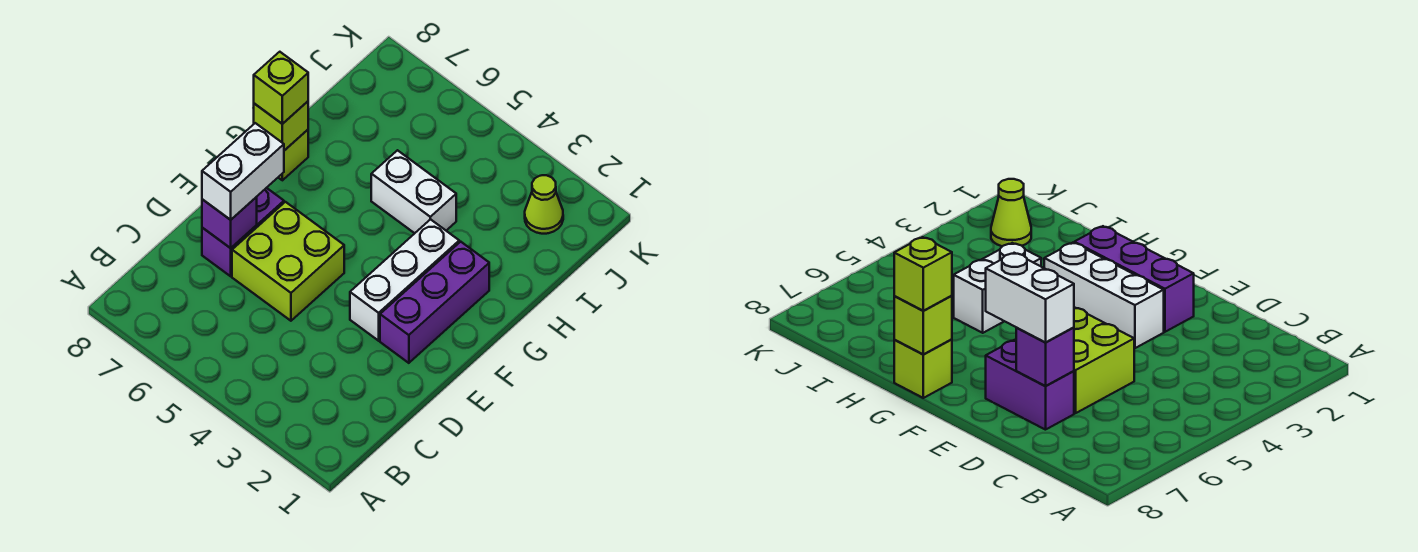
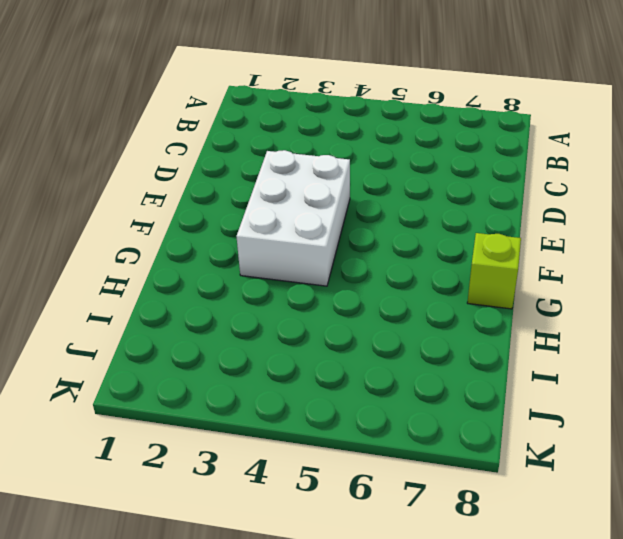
white brick E3:G4 level 1 -> white brick E3:G3 level 1
none -> lime brick D5:E6 level 1
none -> purple brick D7:E7 level 1

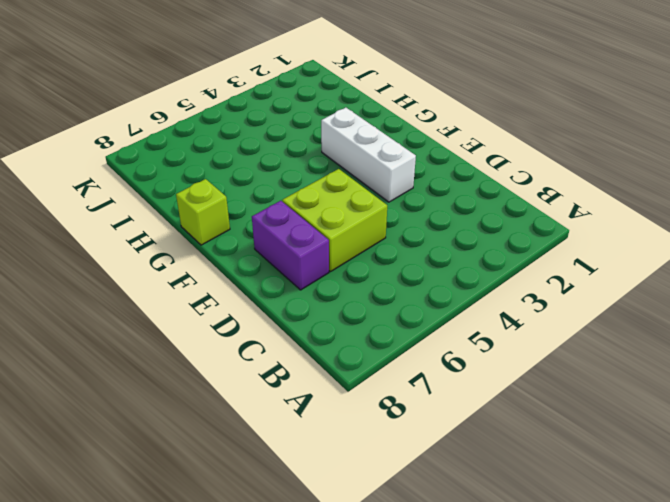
none -> purple brick E2:G2 level 1
none -> white brick H4:H5 level 1

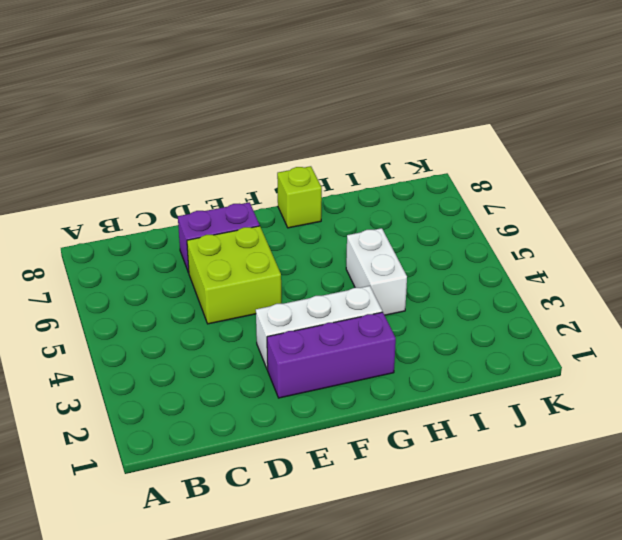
none -> lime cone J2 level 1
none -> purple brick D7 level 2

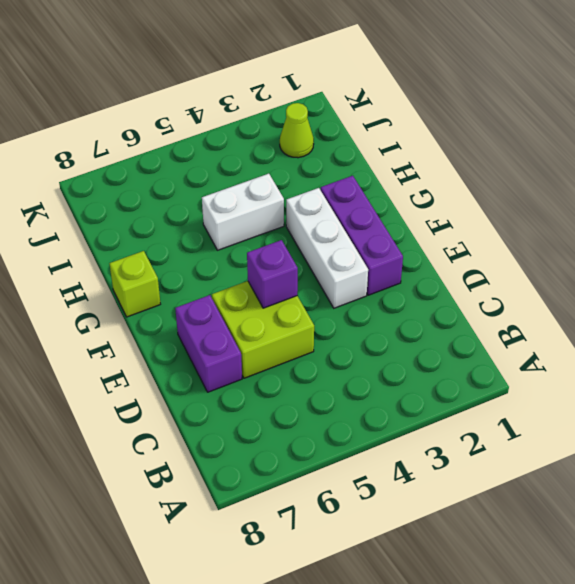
purple brick E5 level 2 -> purple brick D7 level 2
none -> lime brick G8 level 2
none -> white brick D7:E7 level 3

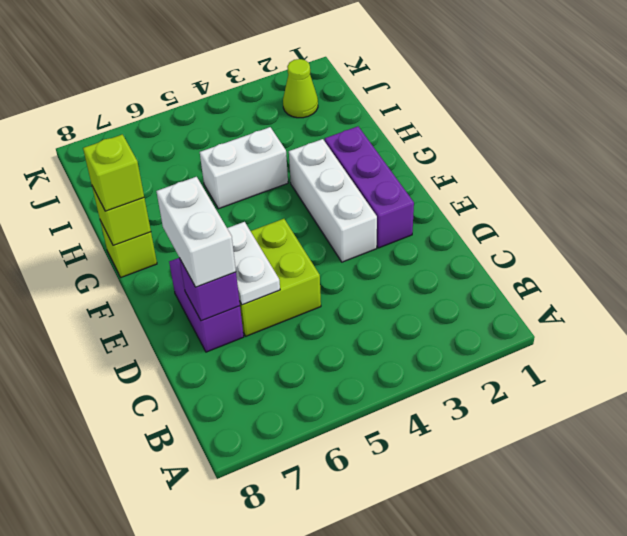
white plate D6:E6 level 2 -> none

